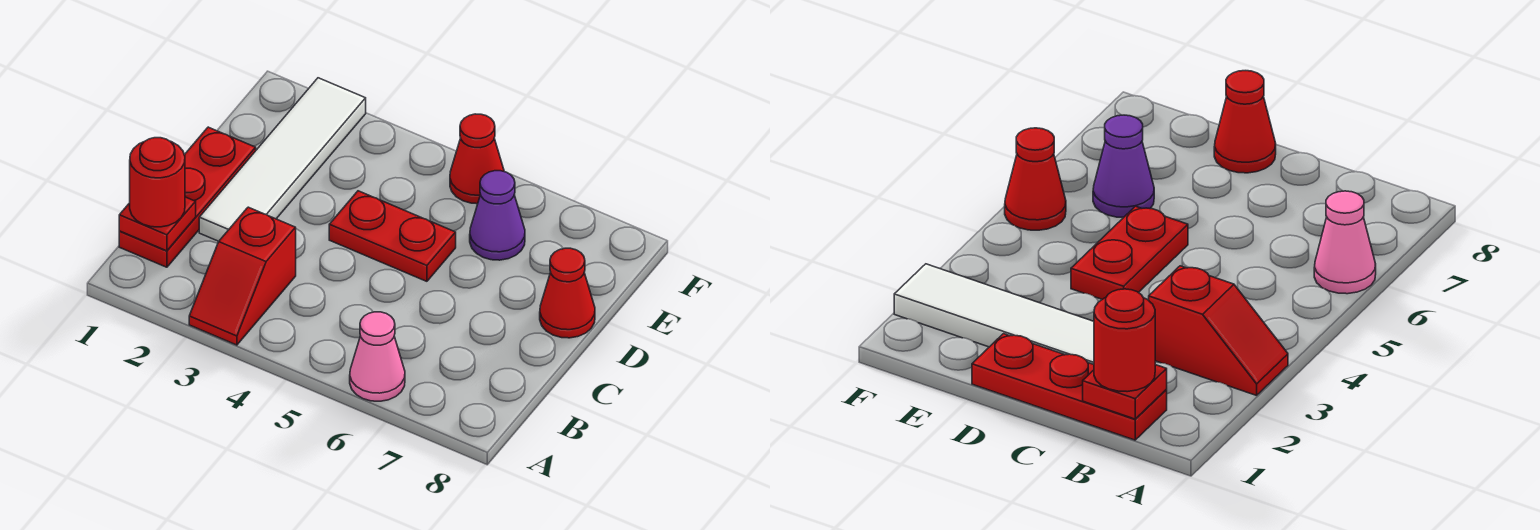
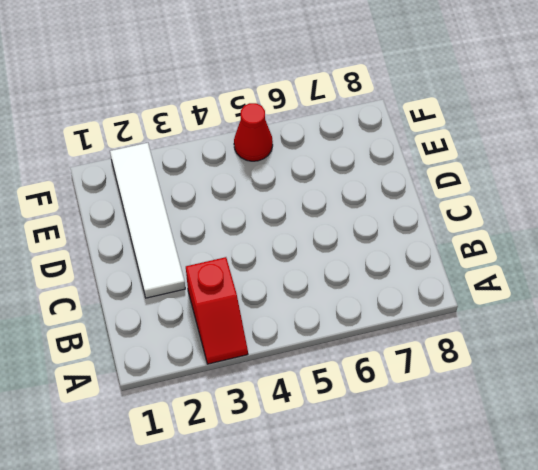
none -> pink cone A6 level 1
none -> red plate B1:D1 level 1

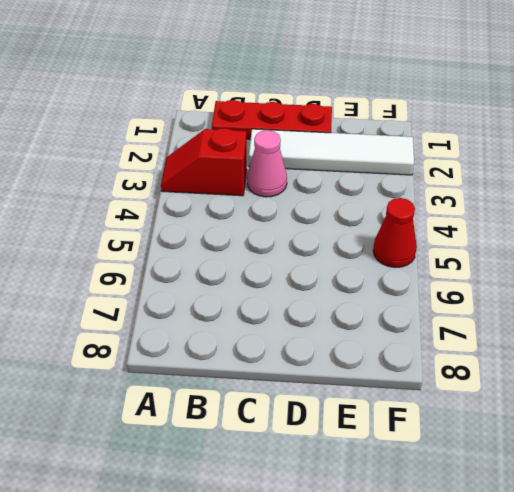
pink cone C3 level 1 -> pink cone A6 level 1
none -> red plate D4:D5 level 1
none -> red cone D8 level 1

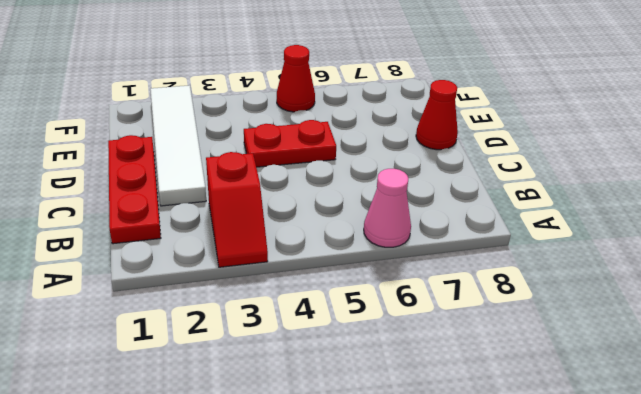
none -> purple cone E6 level 1
none -> red plate B1 level 2

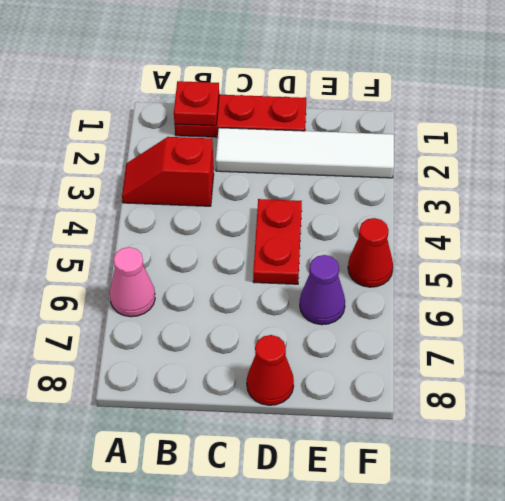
none -> red round brick B1 level 3

